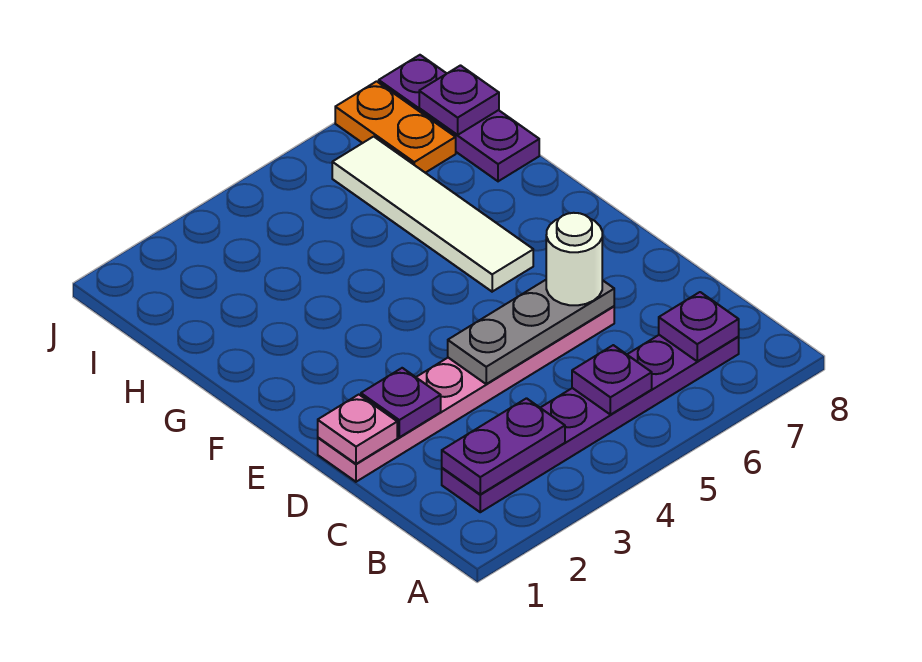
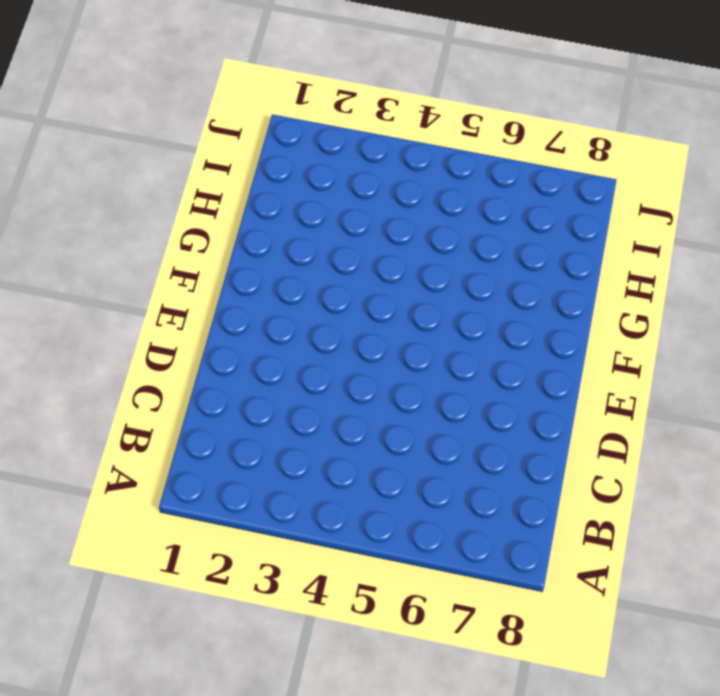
none -> purple plate B2:B7 level 1
none -> pink plate D1:D6 level 1
none -> white tile F6:I6 level 1

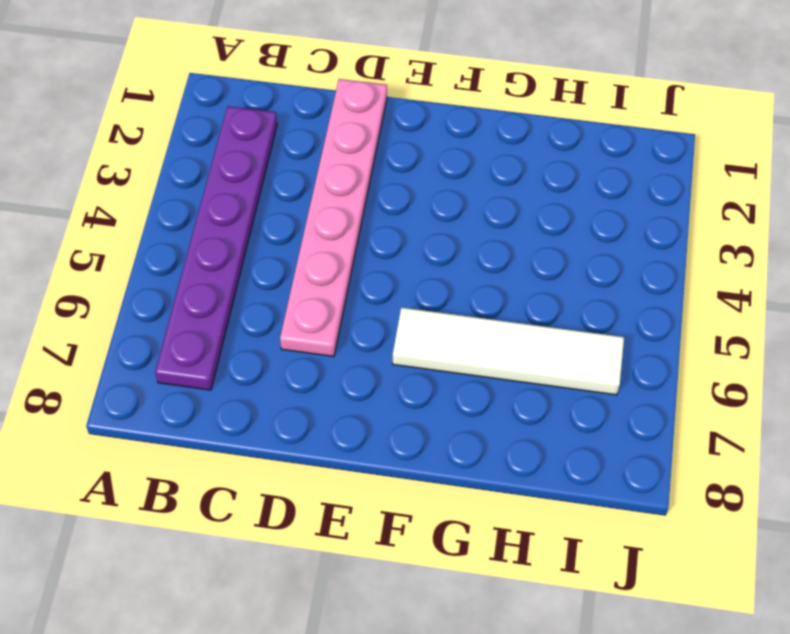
none -> purple plate H8:J8 level 1
none -> orange plate I7:J7 level 1
none -> purple plate B2:B3 level 2

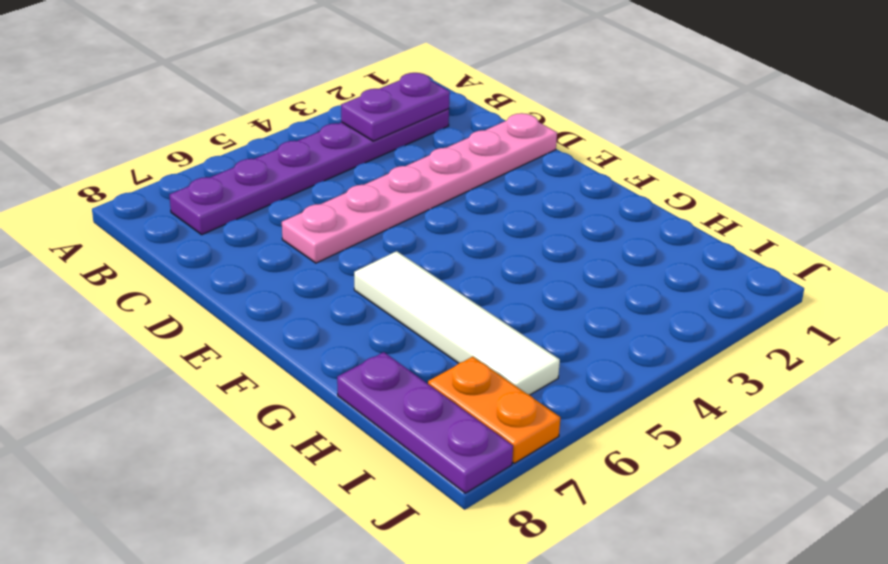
none -> purple plate B5 level 2
none -> purple plate B7 level 2
none -> pink plate D1 level 2

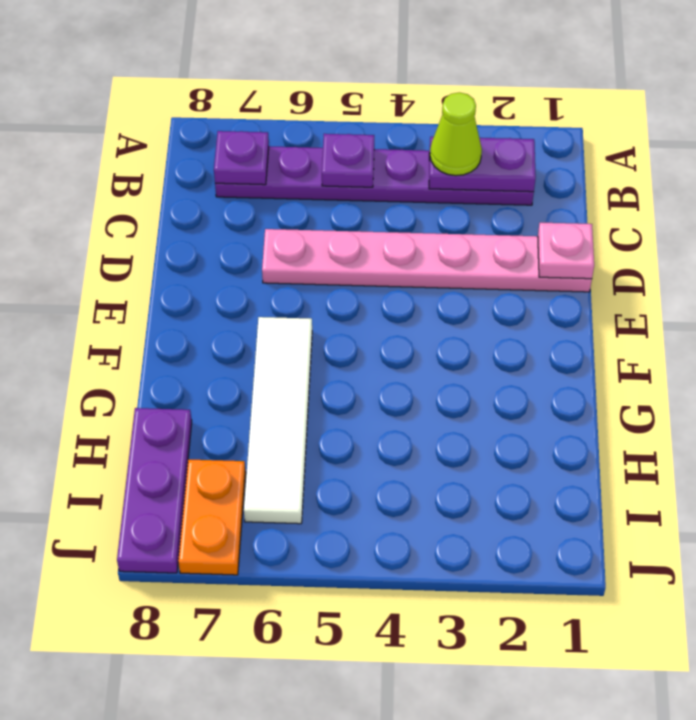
lime cone B3 level 3 -> none
none -> purple plate D2 level 2
none -> grey plate D4:D6 level 2
none -> purple plate I8 level 2

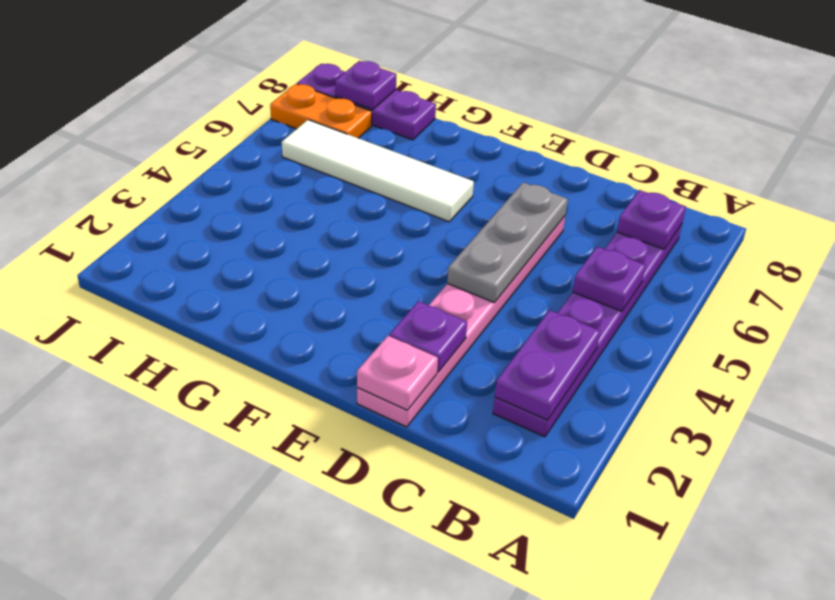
none -> white round brick D6 level 3

